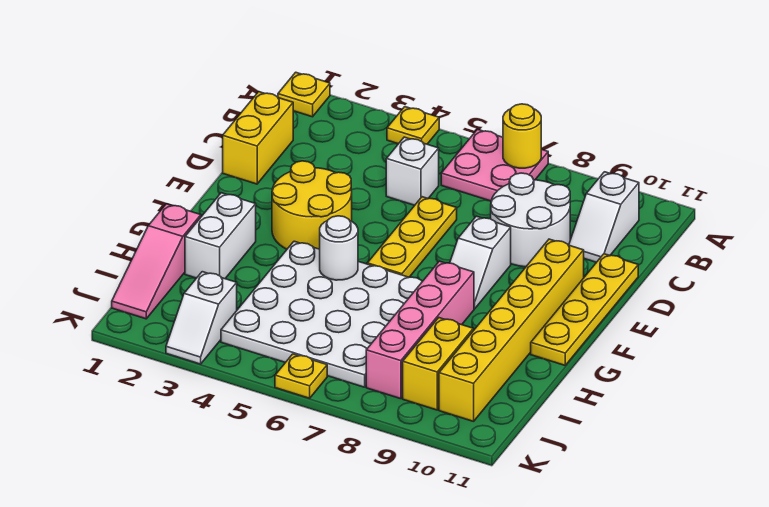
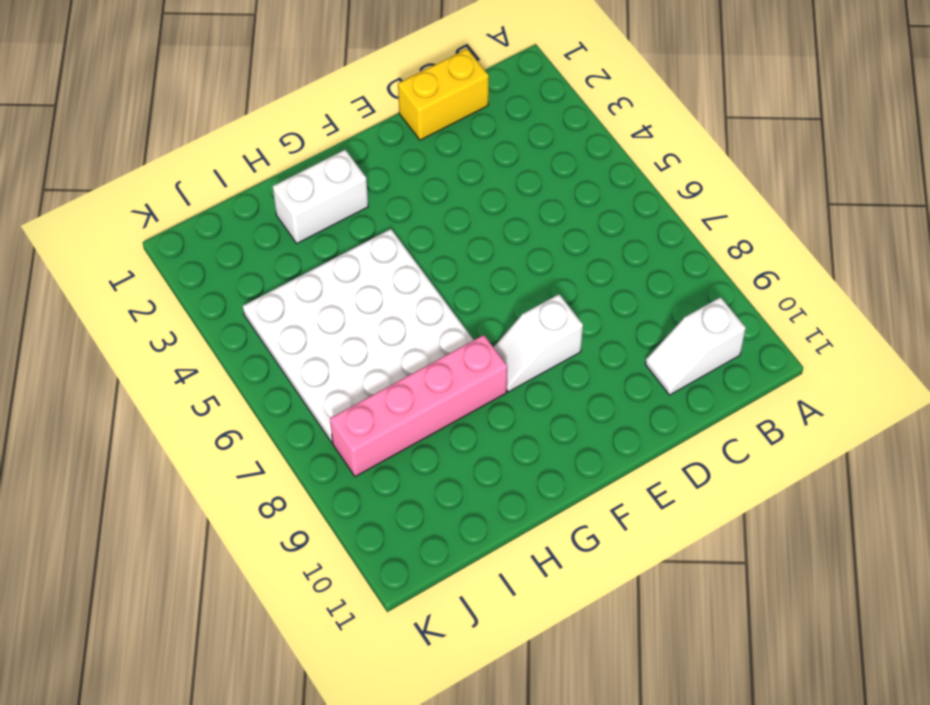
none -> yellow plate A1 level 1
none -> yellow plate A4 level 1
none -> pink plate A6:B7 level 1

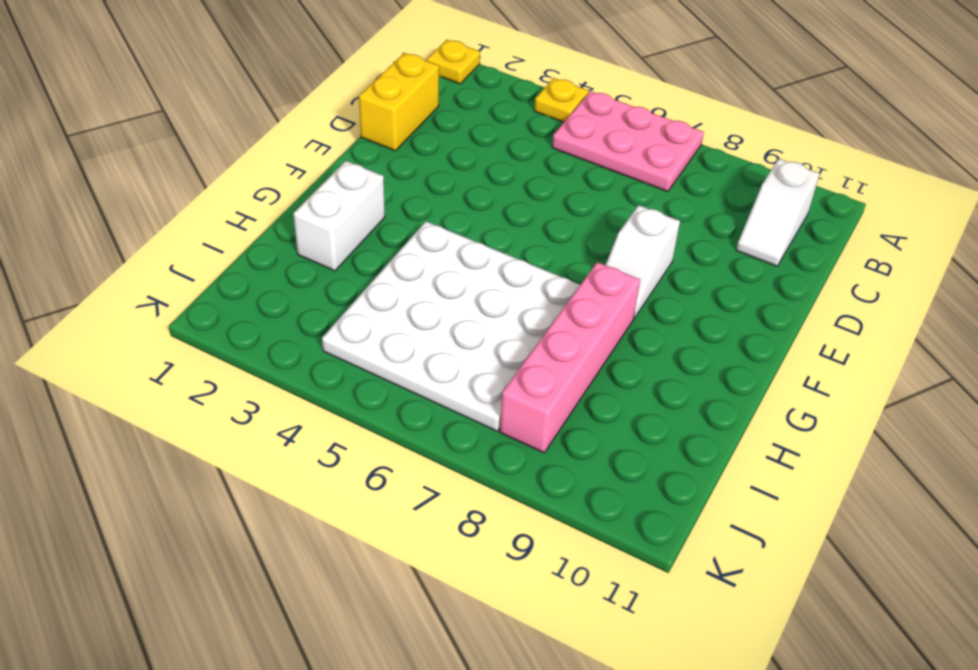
pink plate A5:B7 level 1 -> pink plate A6:B7 level 1
none -> white brick C5 level 1
none -> white round brick C8:D9 level 1
none -> yellow plate D6:F6 level 1

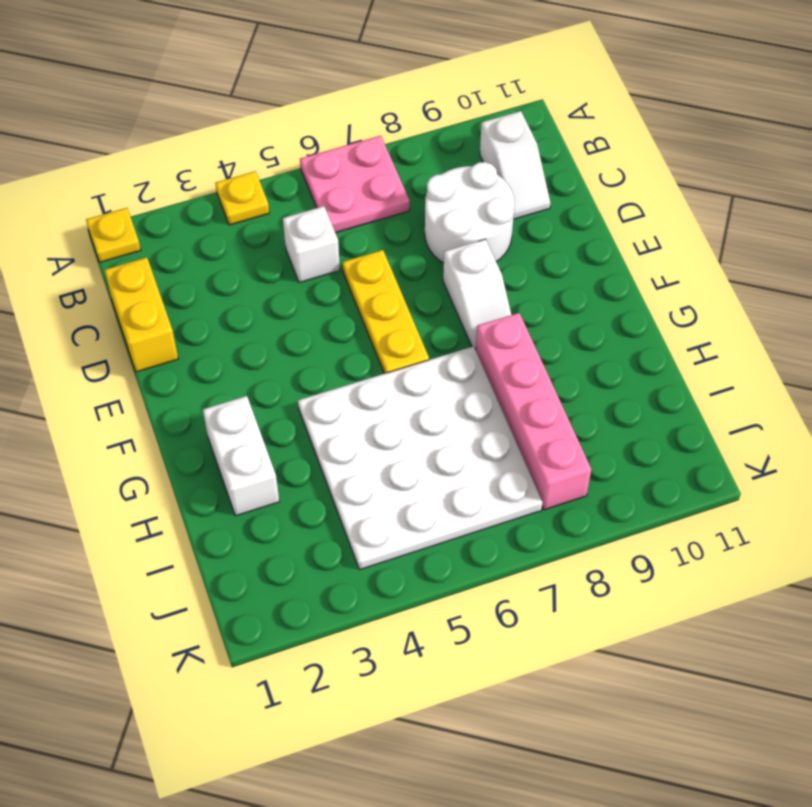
none -> yellow plate D11:G11 level 1
none -> yellow round brick E3:F4 level 1
none -> yellow brick E10:J10 level 1

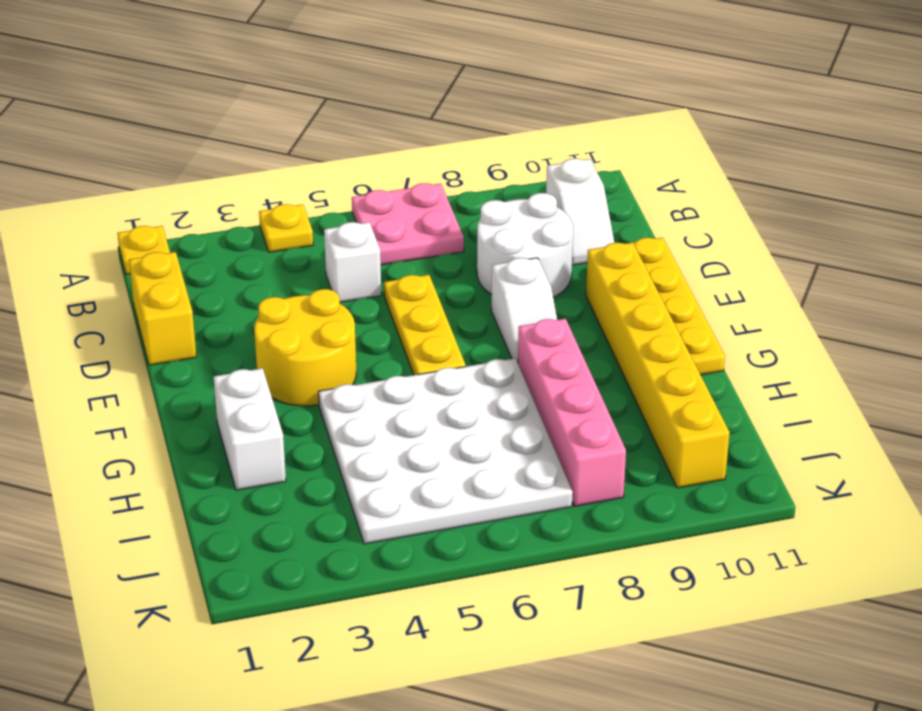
none -> pink slope H1:J1 level 1 top H
none -> yellow brick I9:J9 level 1
none -> white slope J3:K3 level 1 top J

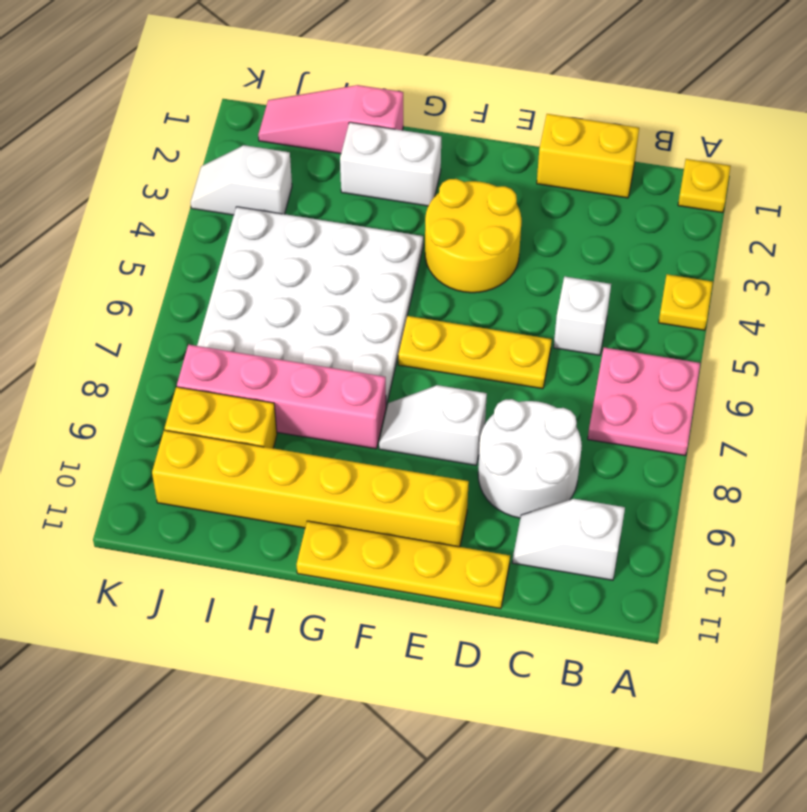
none -> yellow plate K6 level 1
none -> yellow round brick A7 level 2
none -> white round brick G5 level 2

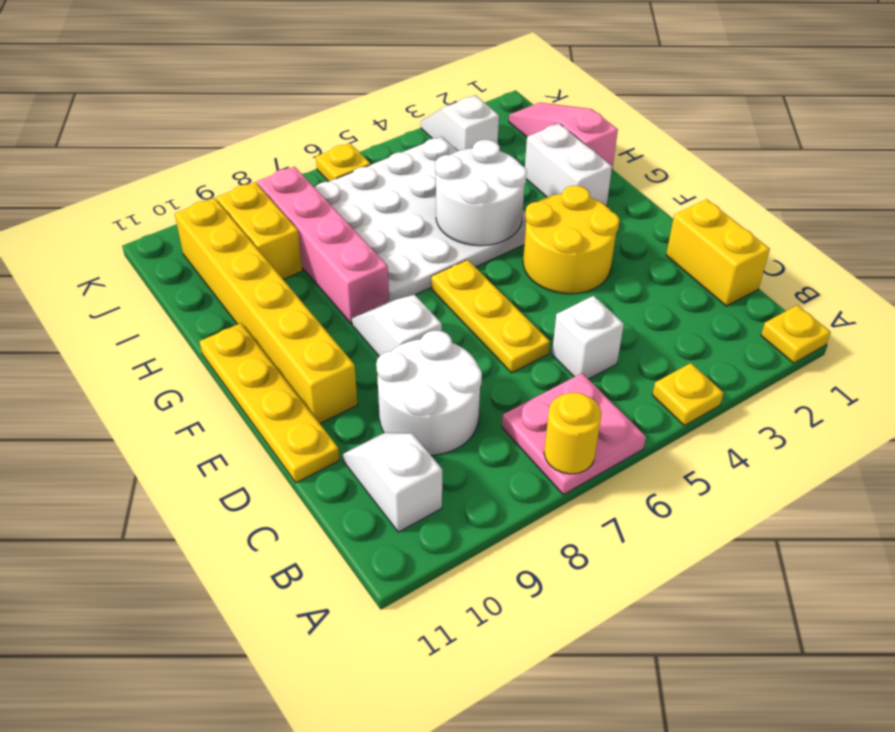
white round brick G4:H5 level 2 -> white round brick G5 level 2

